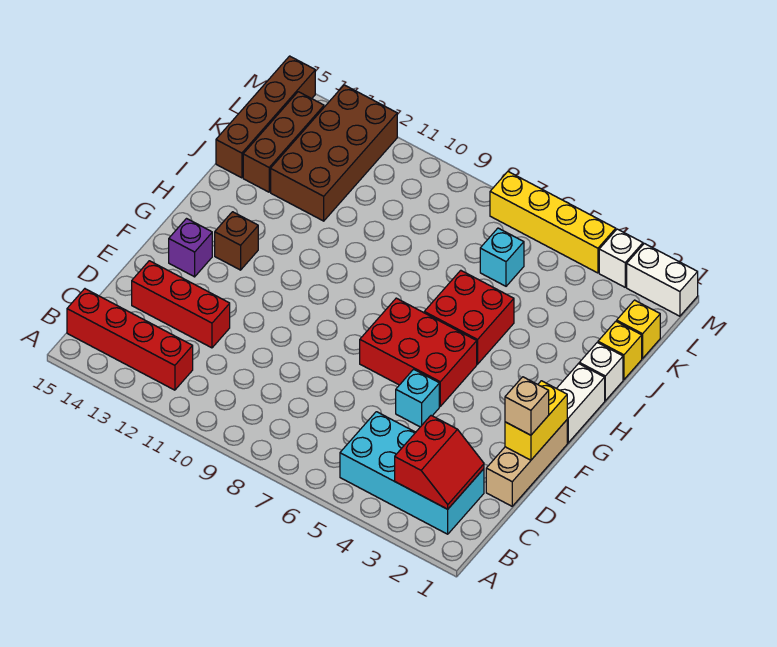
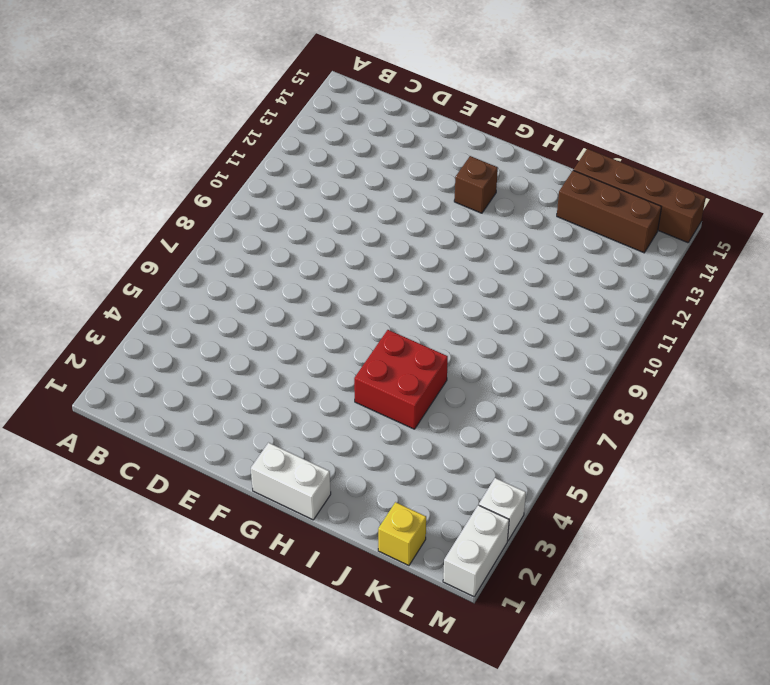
none -> cyan brick B2:C5 level 1
none -> red brick B12:B15 level 1
none -> tan brick D1:F1 level 1

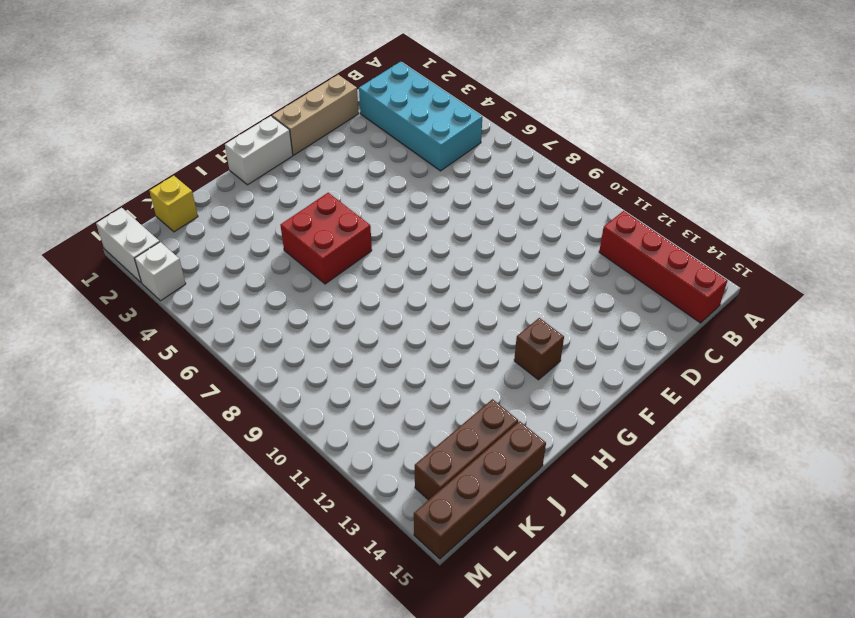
none -> red brick D12:D14 level 1
none -> cyan brick E5 level 1
none -> red brick F5:G7 level 1

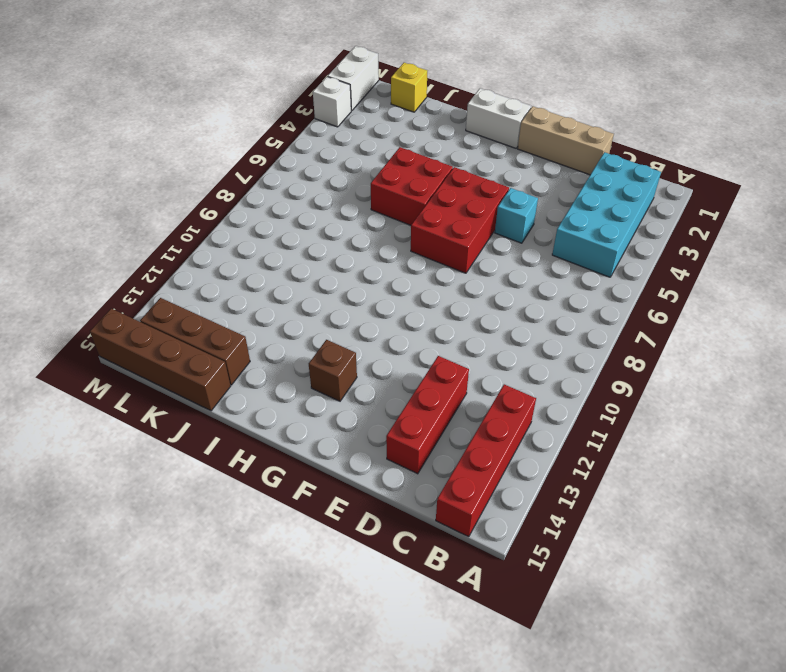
none -> purple brick F14 level 1
none -> white brick I1 level 1
none -> yellow brick J1 level 1

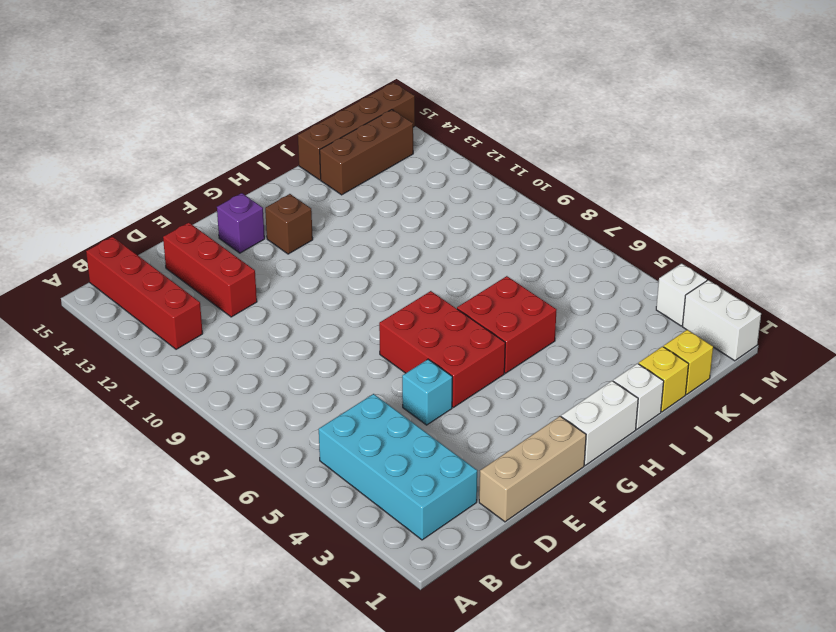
none -> brown brick J12:M13 level 1
none -> cyan brick K6 level 1
none -> yellow brick M4:M7 level 1

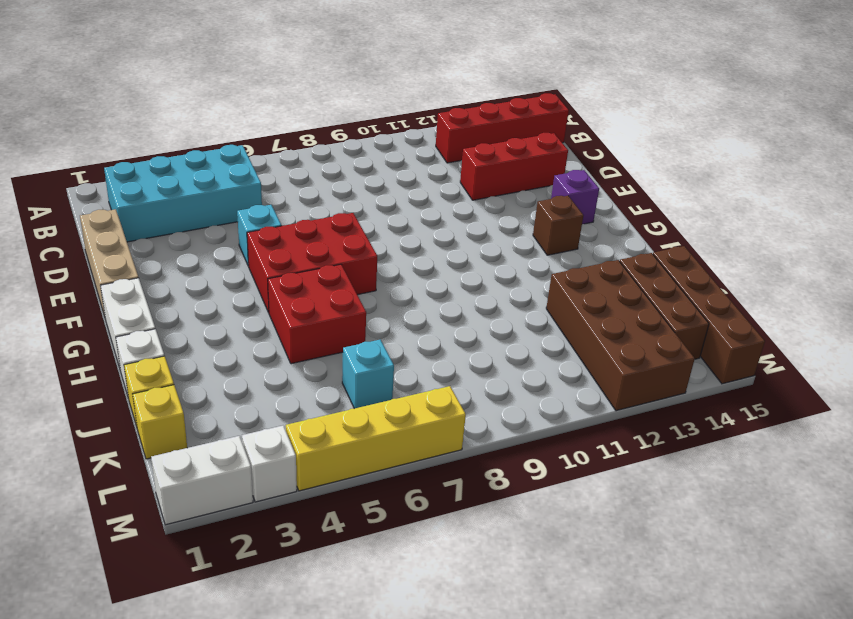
none -> red slope B2:C3 level 2 top 3
none -> yellow brick E1:F1 level 2
none -> tan brick E1 level 3

